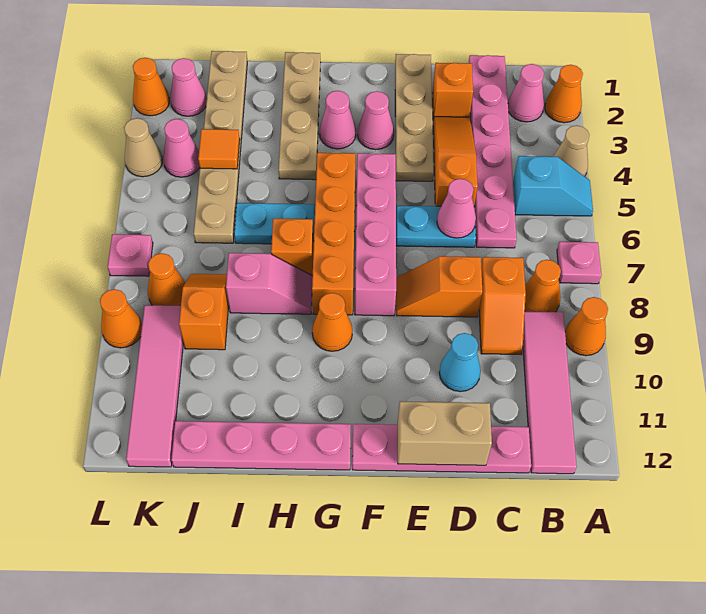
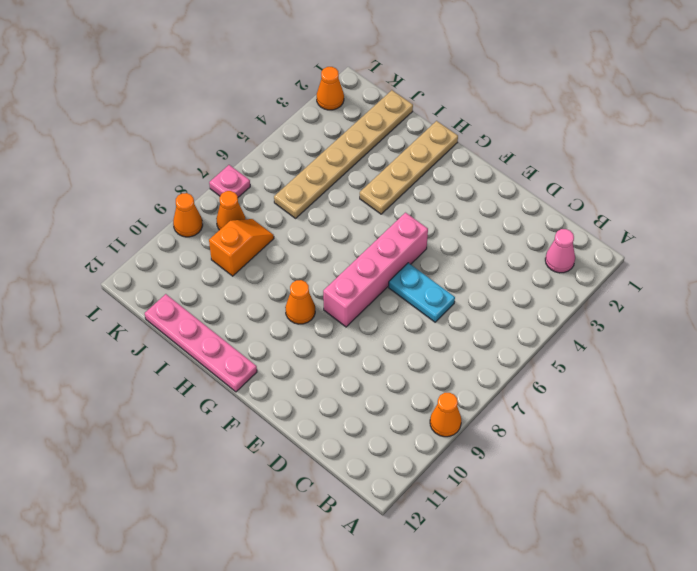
none -> orange cone A2 level 1
none -> tan cone A4 level 1
none -> cyan slope A5:B5 level 1 top B
none -> pink plate A7 level 1

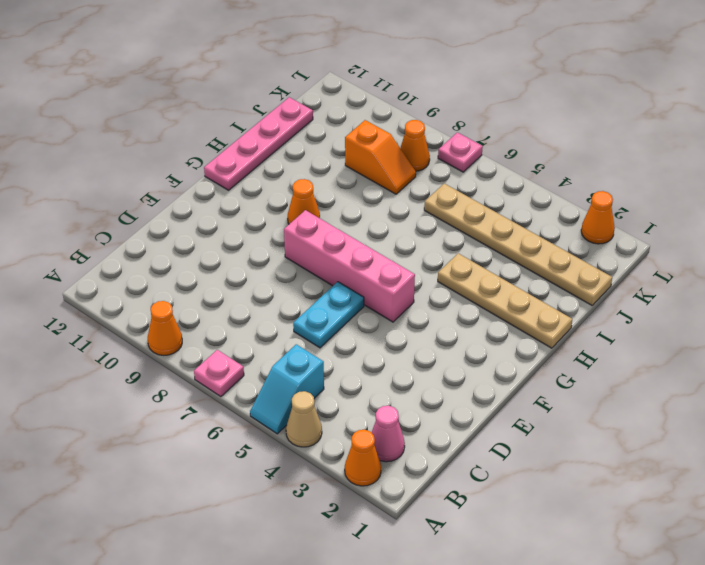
none -> orange cone B8 level 1
none -> pink tile B9:B12 level 1
none -> pink plate C1:C6 level 1
none -> orange slope C8:C9 level 1 top 8

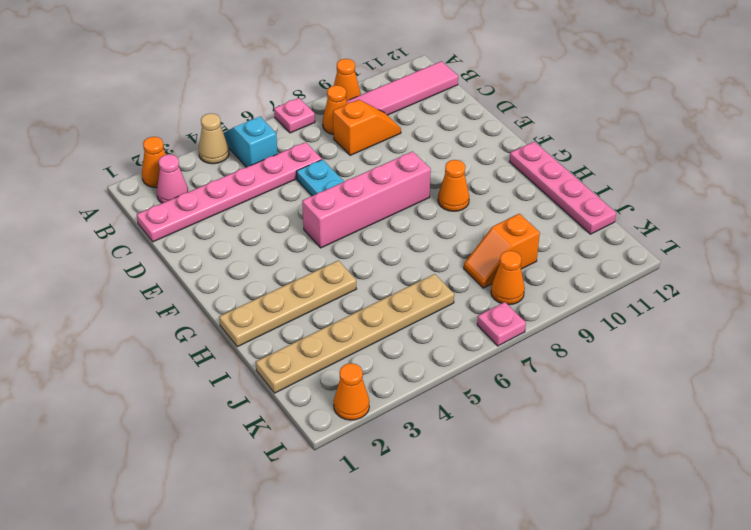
none -> pink plate C12:F12 level 1
none -> orange brick D2 level 1
none -> orange slope D3:D5 level 1 top 5
none -> orange slope D8:E8 level 1 top D

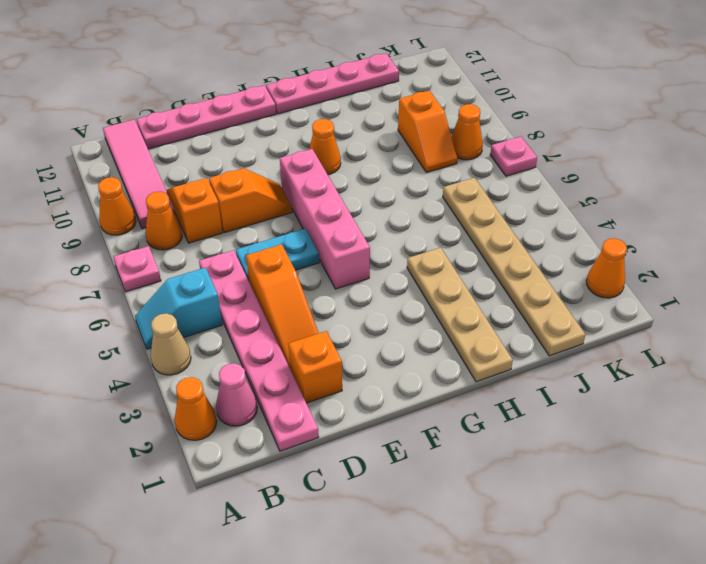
none -> cyan cone D10 level 1
none -> tan plate E1:E4 level 1
none -> pink cone F3 level 1
none -> pink cone G3 level 1

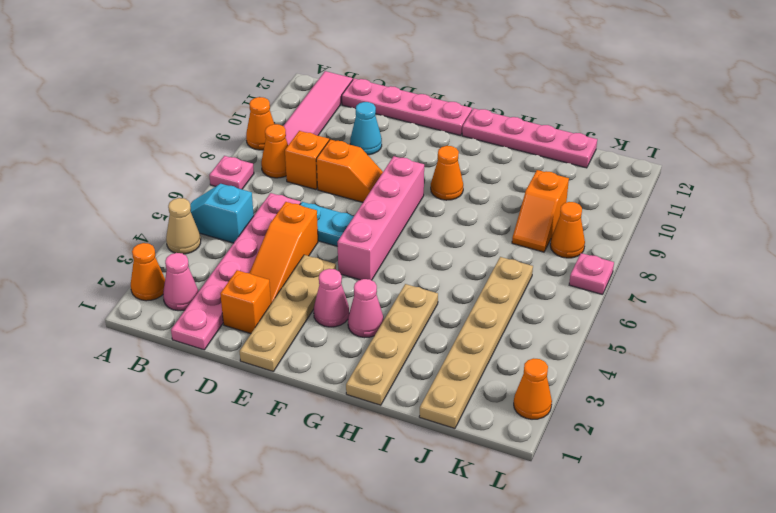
none -> orange brick G5:G8 level 1
none -> cyan plate H6:I6 level 1
none -> orange brick H7 level 1
none -> pink slope H8:I8 level 1 top I

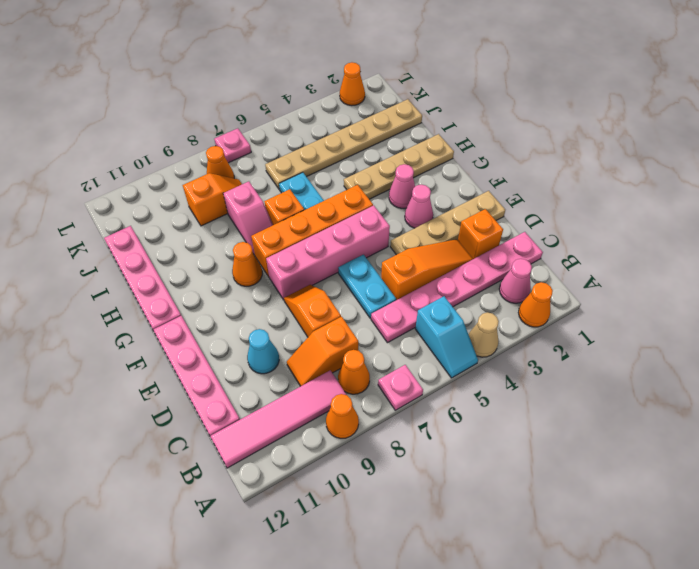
none -> pink cone K2 level 1
none -> pink cone K4 level 1
none -> pink tile K9:K12 level 1
none -> tan cone L4 level 1

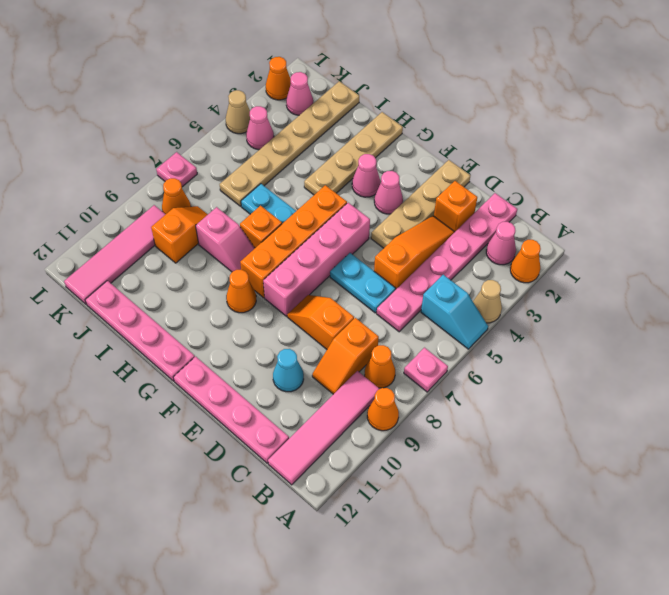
none -> orange cone L9 level 1
none -> pink cone D6 level 2
none -> tan brick D12:E12 level 2
none -> orange tile J4 level 2

